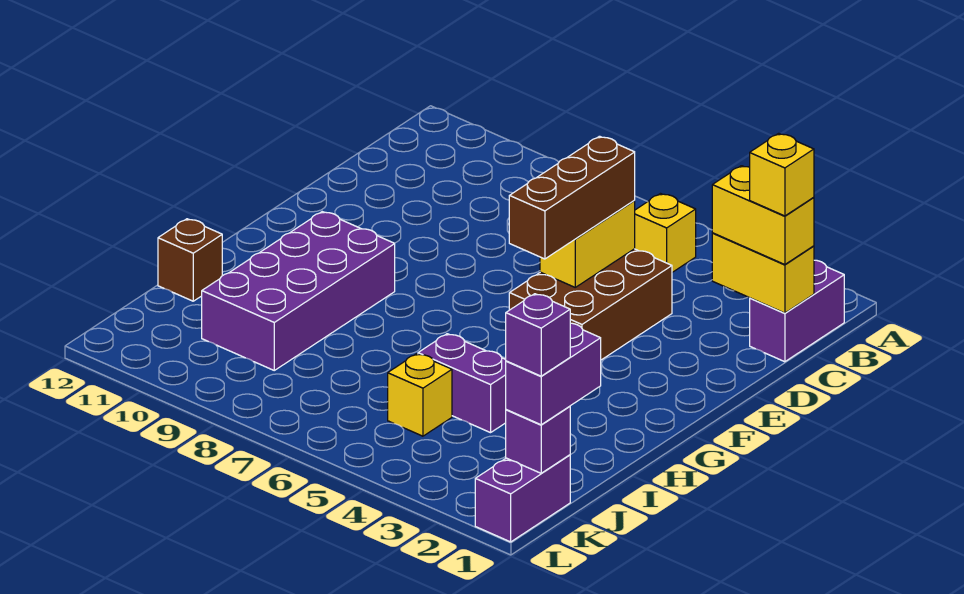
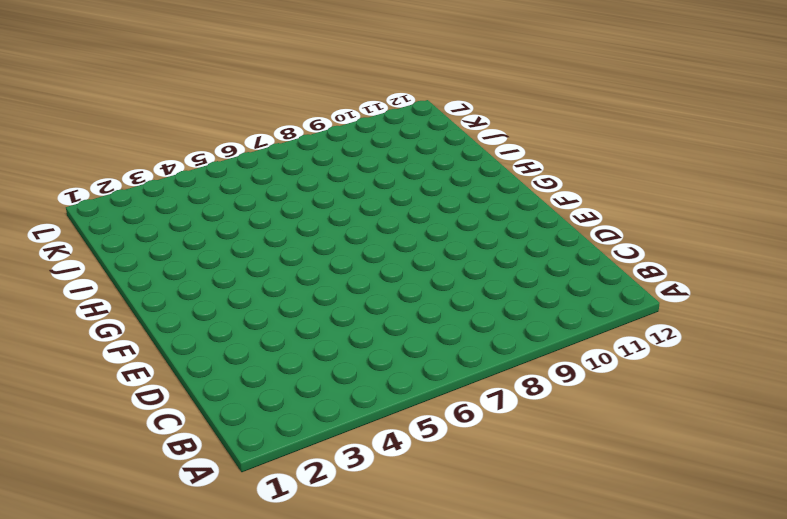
none -> purple brick B1:C1 level 1
none -> yellow brick B5 level 1
none -> brown brick D4:F5 level 1

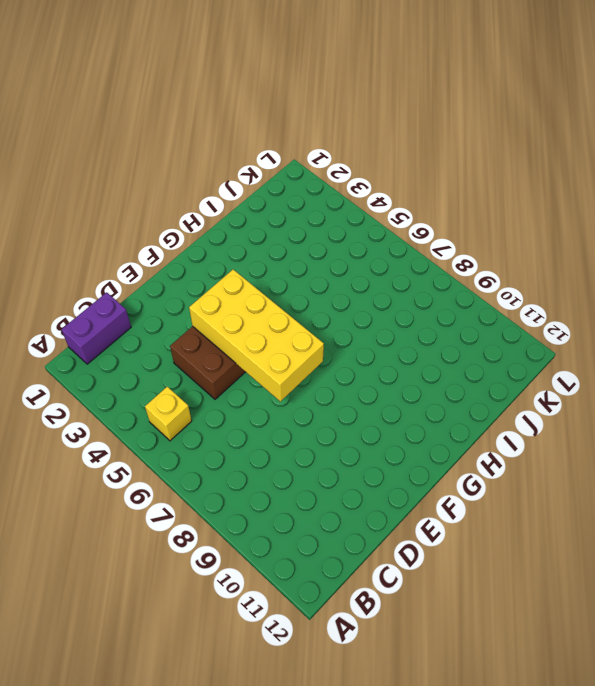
yellow brick E4:F7 level 2 -> yellow brick D5:E5 level 2
none -> purple brick G9:J10 level 1
none -> purple brick I4:I5 level 1
none -> brown brick I12 level 1

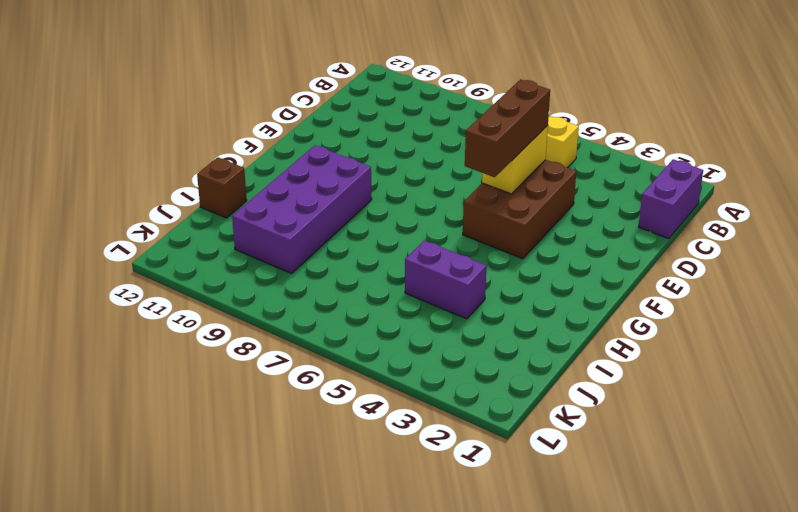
none -> yellow brick J5 level 1
none -> purple brick K1:L1 level 1
none -> yellow brick C1:C2 level 2

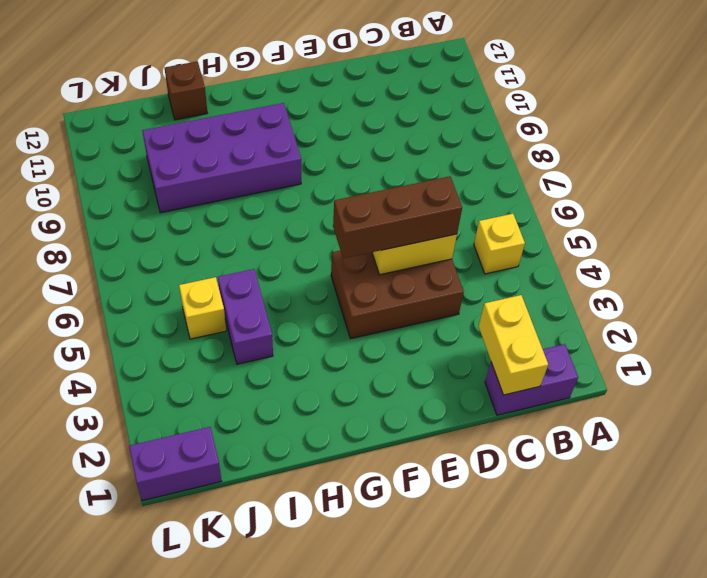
none -> purple brick K1 level 2
none -> yellow brick C1:C2 level 3
none -> purple brick J1:K1 level 3

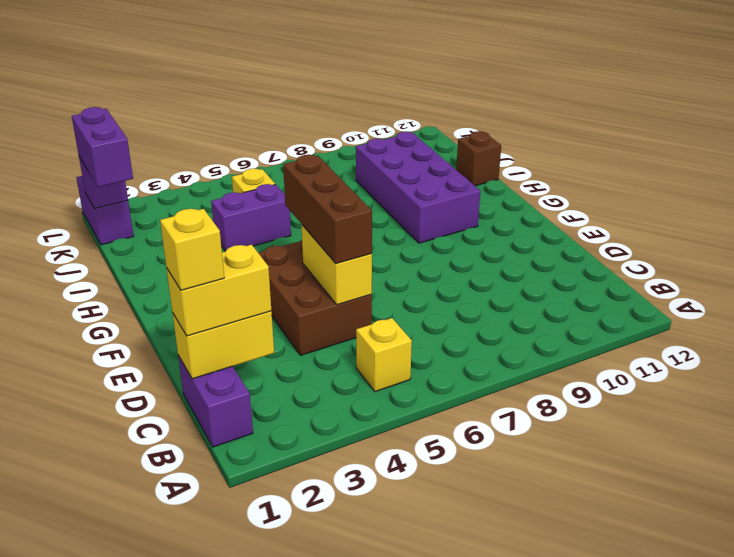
none -> purple brick K1 level 4

